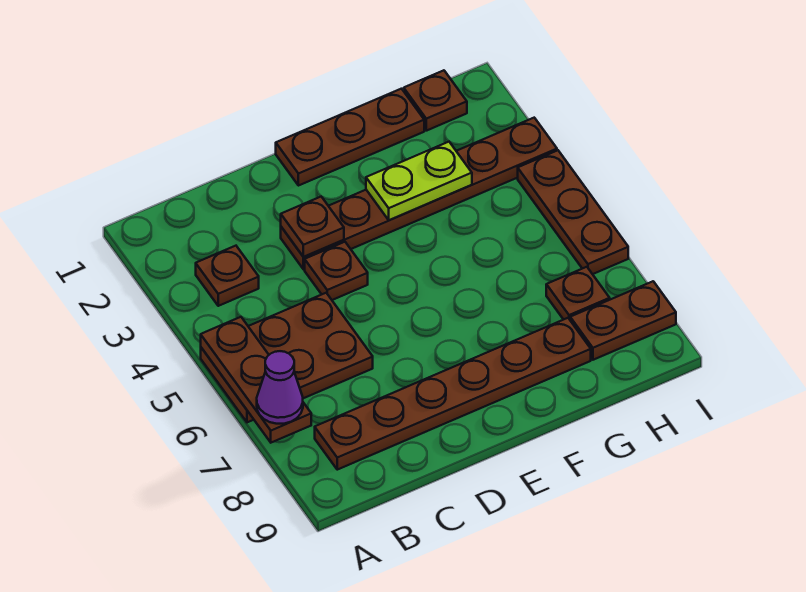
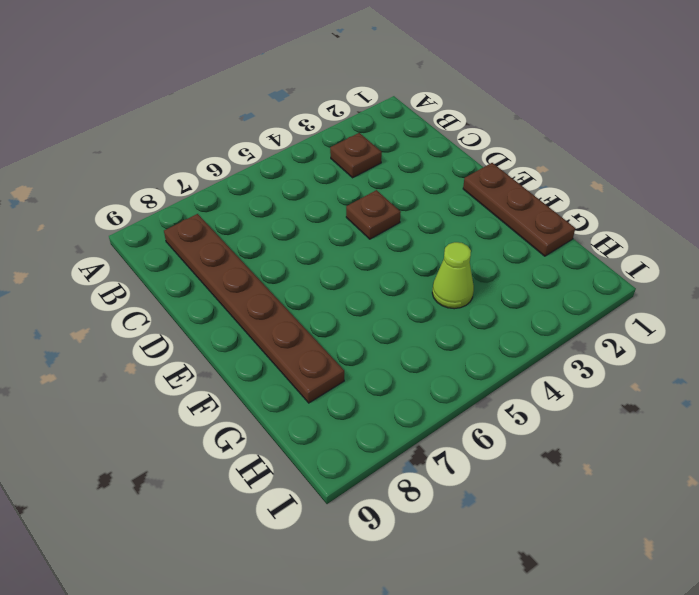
lime cone G4 level 1 -> none
none -> brown plate A5:C6 level 1
none -> brown plate D3:I3 level 1
none -> brown plate H1 level 1

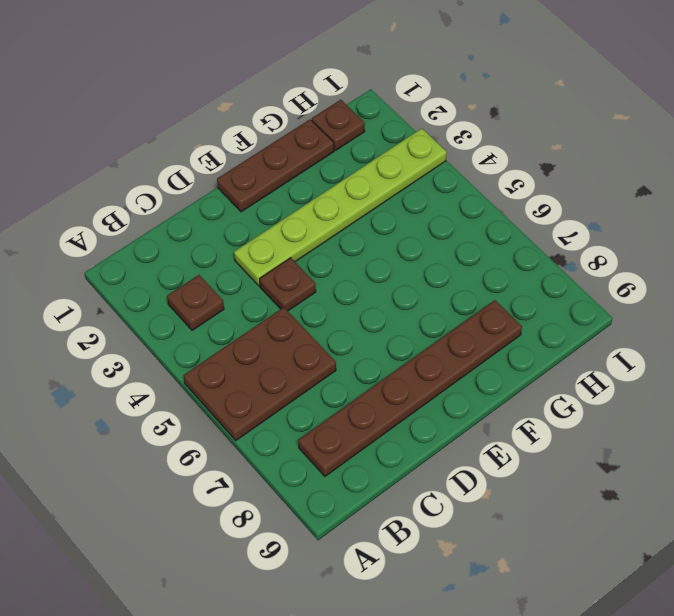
lime plate D3:I3 level 1 -> brown plate D3:I3 level 1
none -> brown plate H7 level 1
none -> brown plate H8:I8 level 1
none -> brown plate I4:I6 level 1

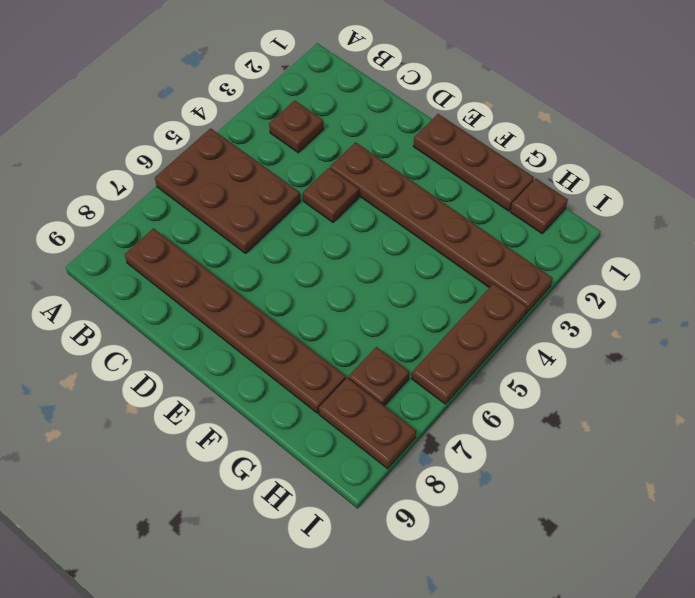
none -> brown plate A5:A7 level 2
none -> brown plate D3 level 2
none -> lime plate F3:G3 level 2

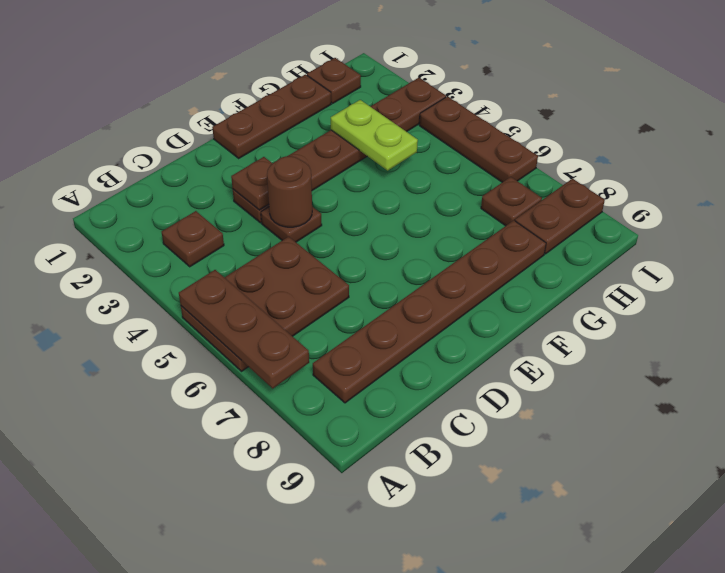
brown round brick D4 level 2 -> none
lime plate G3:G4 level 2 -> lime plate F3:G3 level 2
none -> purple cone A7 level 3

